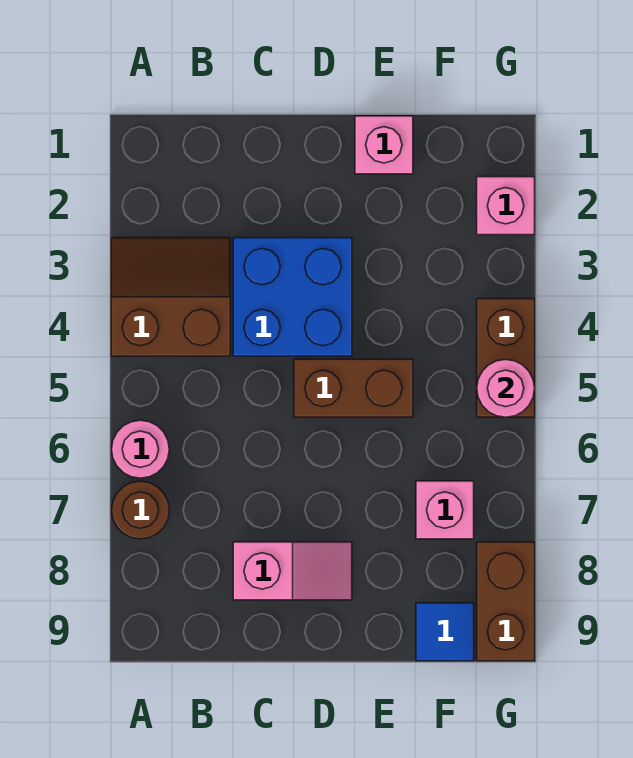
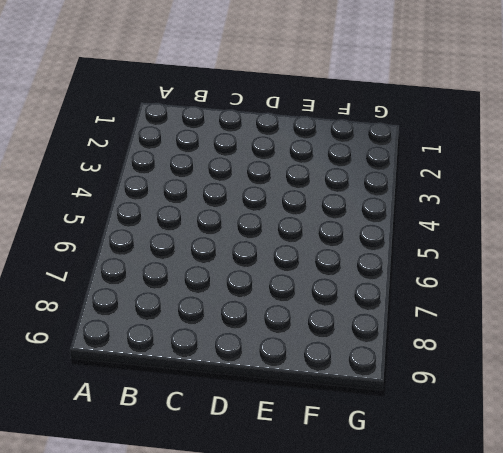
none -> brown slope A3:B4 level 1 top 4
none -> pink round brick A6 level 1
none -> brown round brick A7 level 1

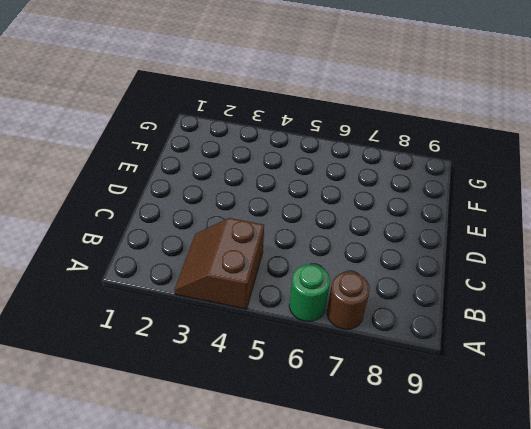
green round brick A6 level 1 -> pink round brick A6 level 1
none -> blue brick C3:D4 level 1
none -> pink slope C8:D8 level 1 top C
none -> brown brick D5:E5 level 1

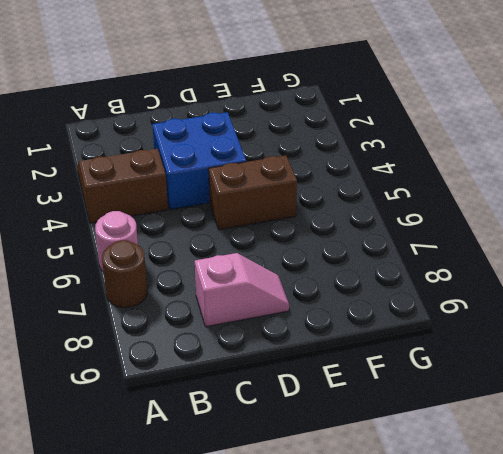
none -> pink brick E1 level 1
none -> pink brick F7 level 1
none -> blue tile F9 level 1

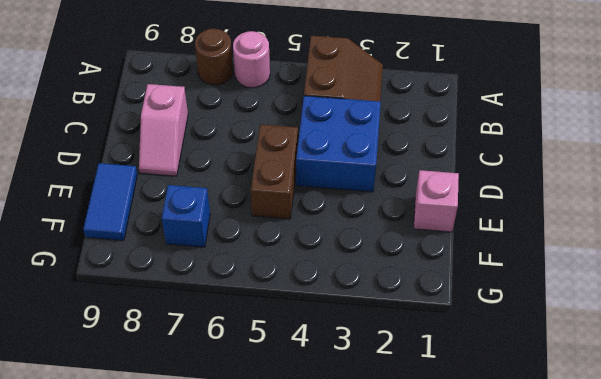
blue tile E9:F9 level 1 -> blue tile F9 level 1
blue brick F7 level 1 -> pink brick F7 level 1
none -> pink brick G2 level 1
none -> brown brick G4:G5 level 1
none -> brown brick G8:G9 level 1

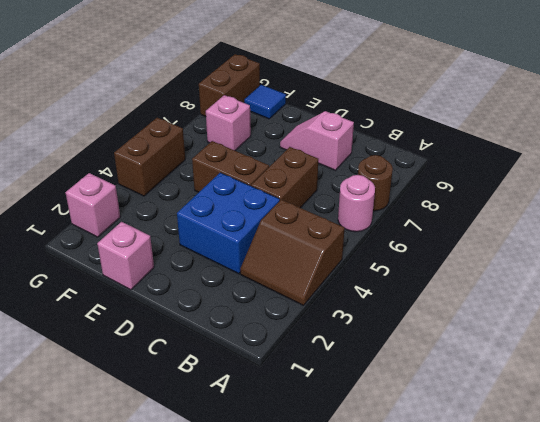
brown brick C5:C6 level 1 -> none
none -> pink round brick G5 level 2

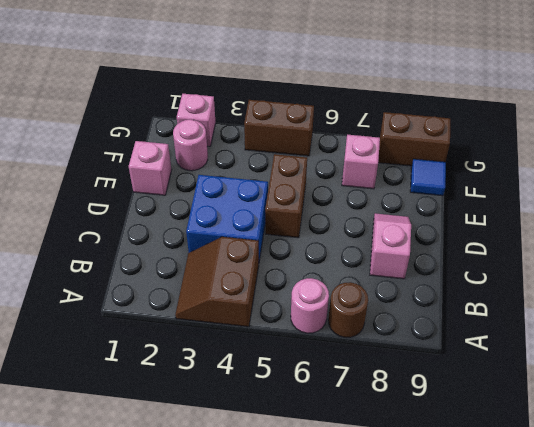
pink round brick F2 level 1 -> pink round brick G5 level 2

